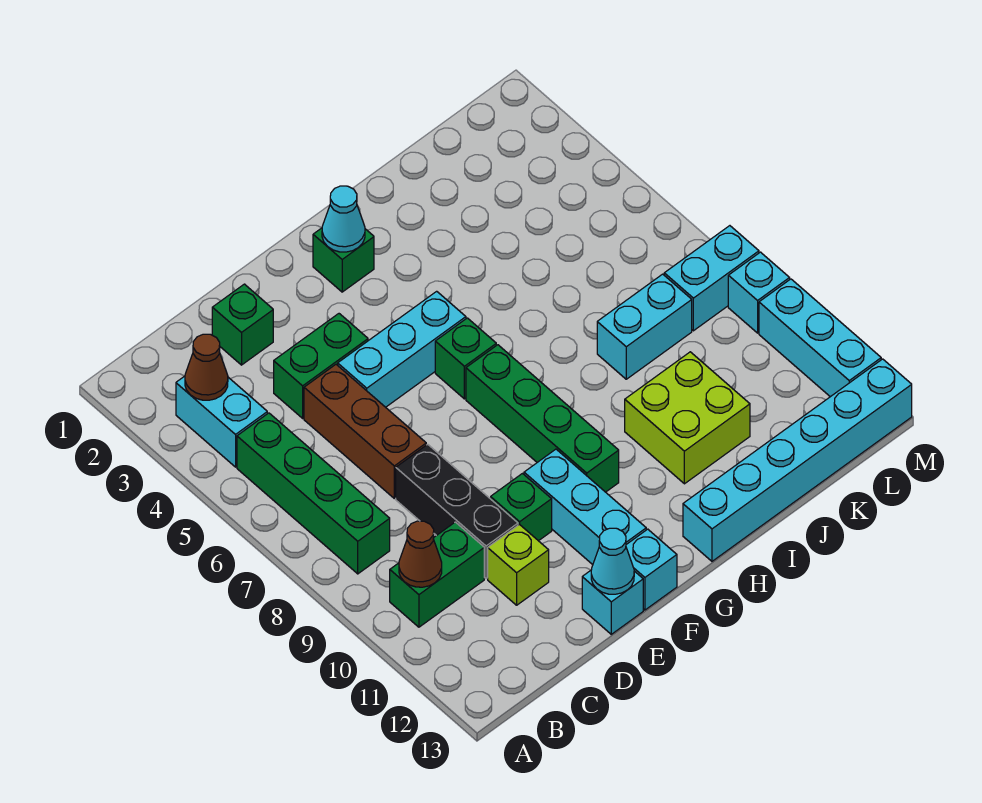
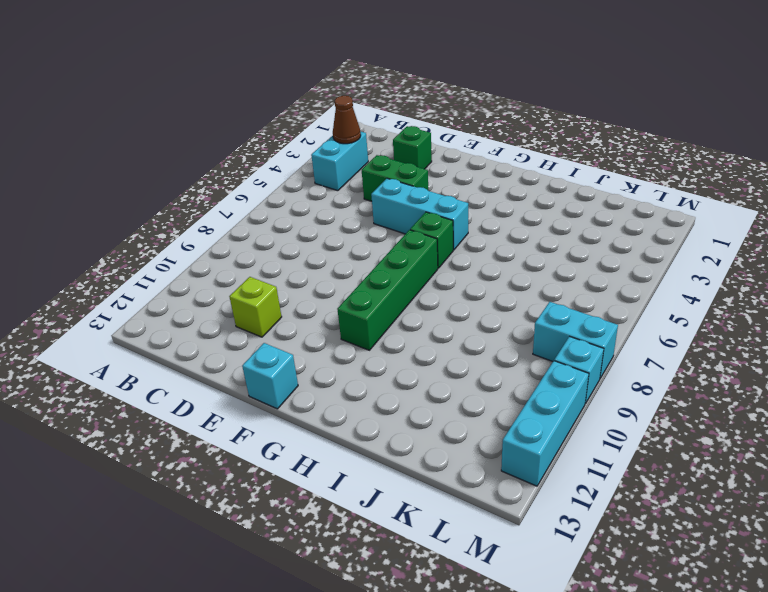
none -> green brick B5:B8 level 1
none -> green brick B10:C10 level 1
none -> brown brick D5:D7 level 1

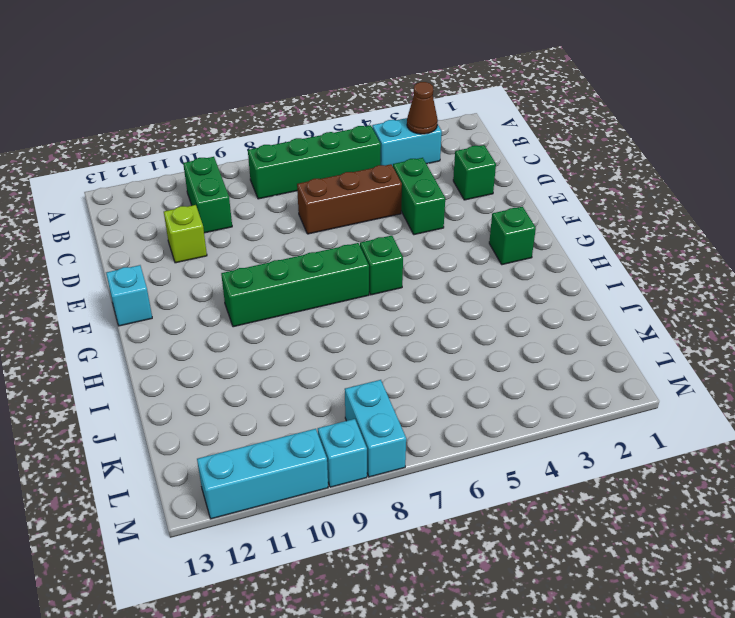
none -> black brick D8:D10 level 1
none -> cyan brick E5:G5 level 1
none -> green brick E10 level 1

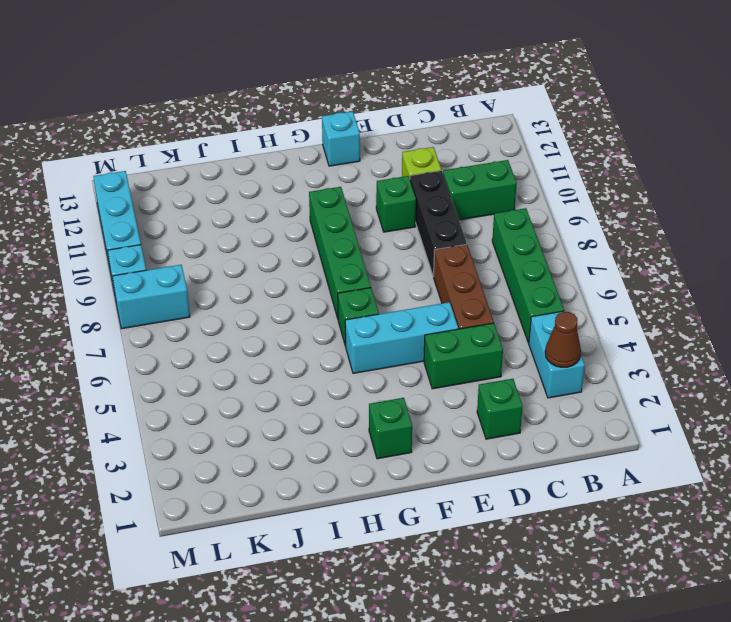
none -> cyan brick E13 level 1
none -> cyan brick F10:F12 level 1
none -> cyan brick H13:M13 level 1

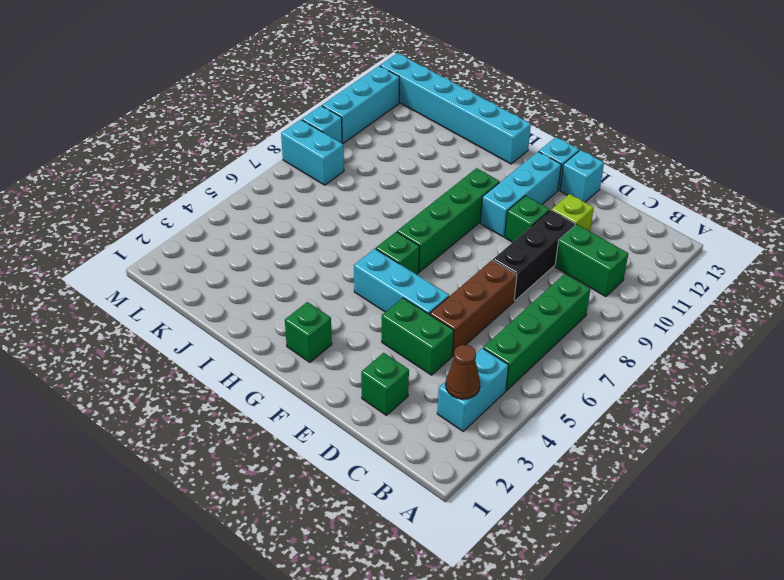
none -> lime brick I10:J11 level 1
none -> cyan brick J8:K8 level 1
none -> brown cone B10 level 2

